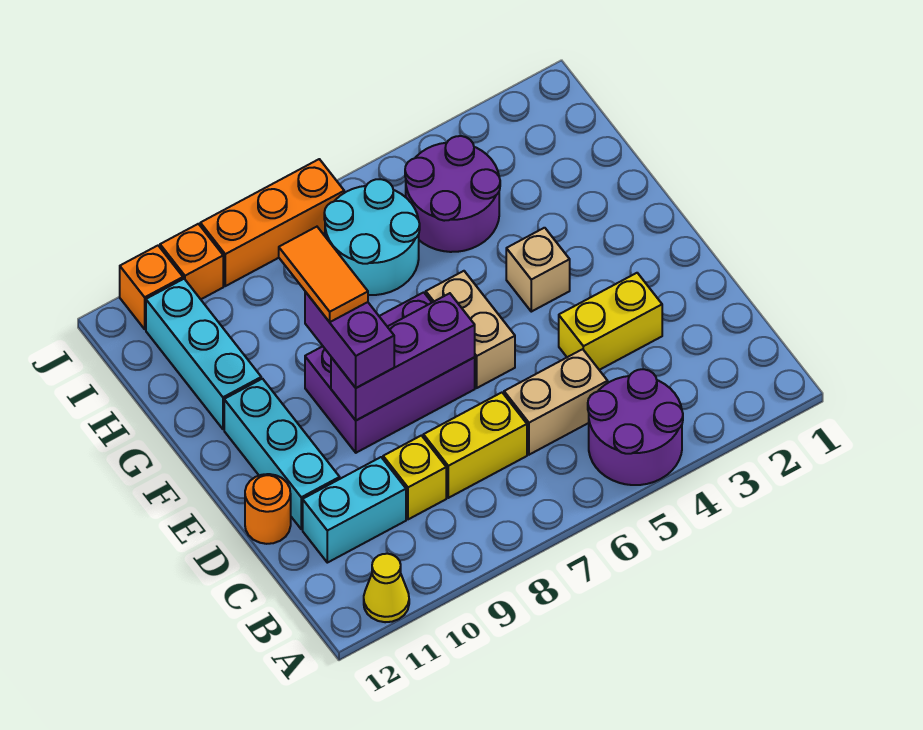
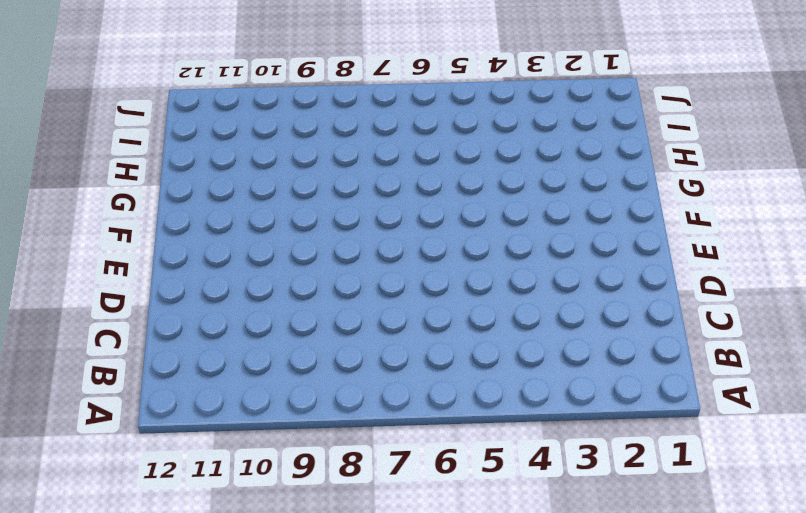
none -> purple round brick A4:B5 level 1
none -> yellow cone A11 level 1
none -> tan brick C5:C6 level 1

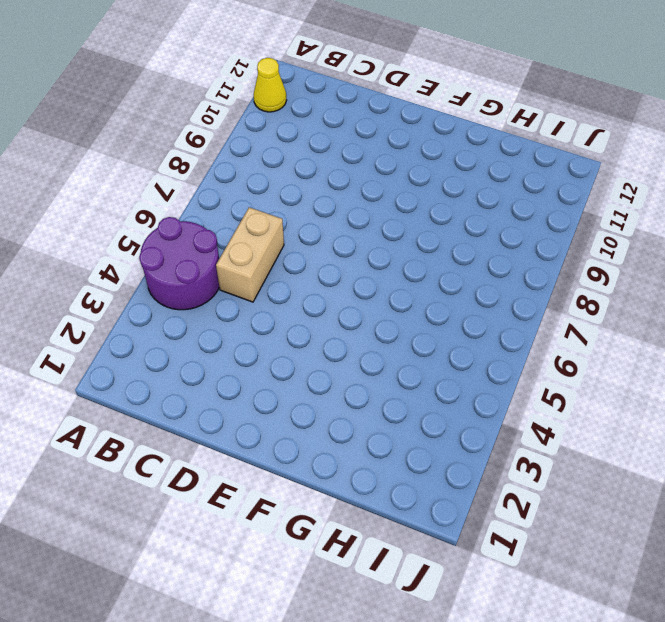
none -> yellow brick C7:C8 level 1
none -> yellow brick C9 level 1
none -> cyan brick C10:C11 level 1

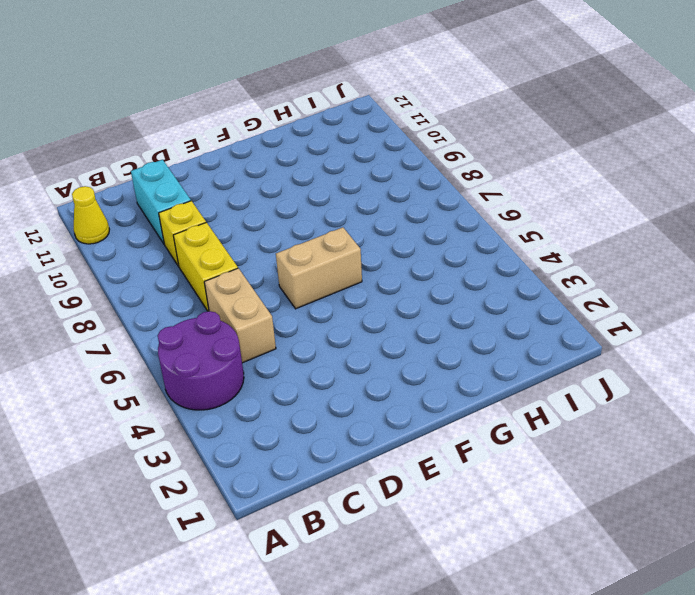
none -> yellow brick D3:D4 level 1
none -> cyan brick D11:F11 level 1
none -> orange round brick D12 level 1

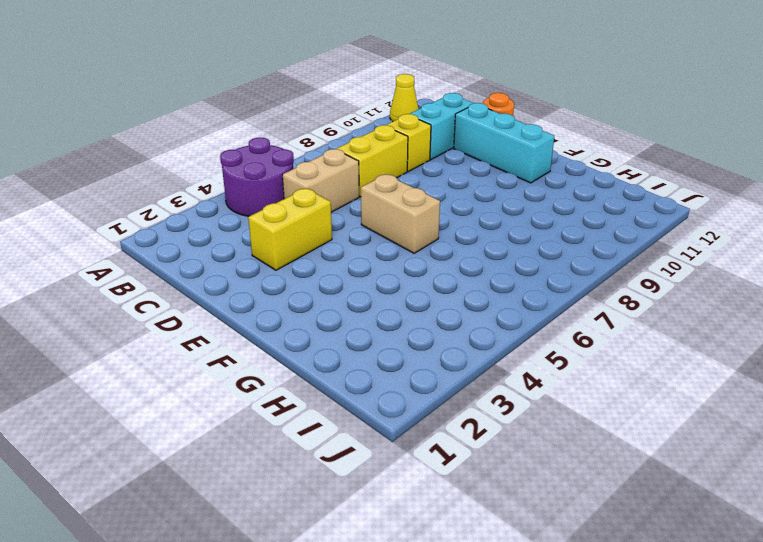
none -> purple brick E7:F9 level 1
none -> tan brick F4 level 1
none -> cyan brick G11:I11 level 1

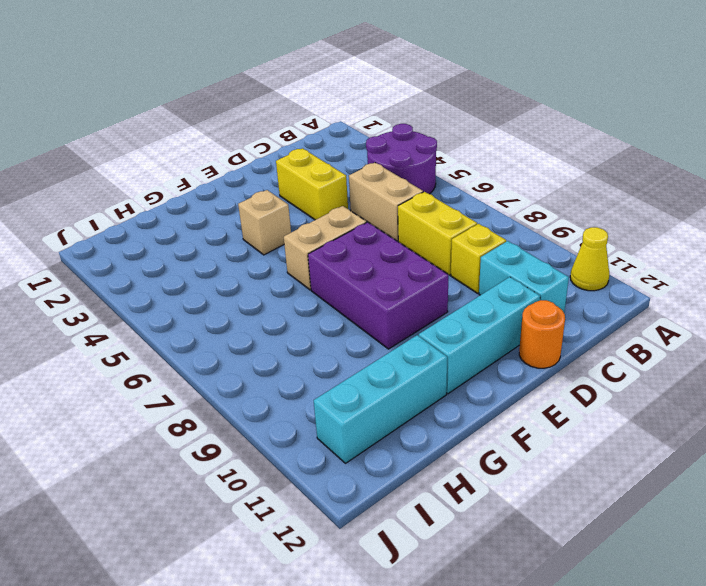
none -> purple round brick H4:I5 level 1
none -> cyan round brick H6:I7 level 1
none -> orange brick J7:J9 level 1

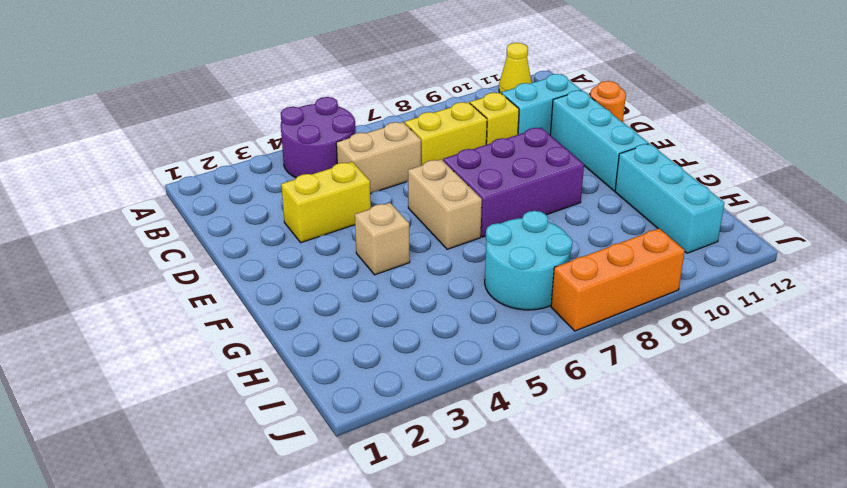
none -> purple round brick H4:I5 level 1
none -> orange brick J10 level 1
none -> orange brick J11 level 1

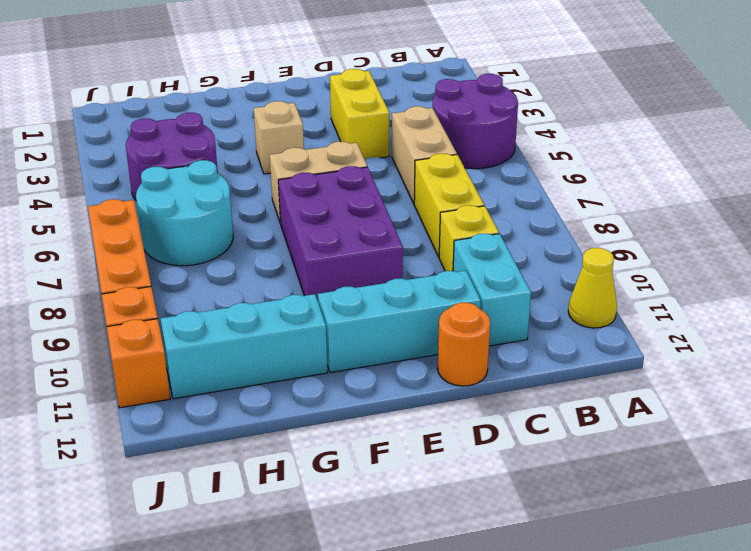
none -> purple brick E7:E9 level 2
none -> purple brick E9:F9 level 3
none -> orange tile F9:G9 level 4

